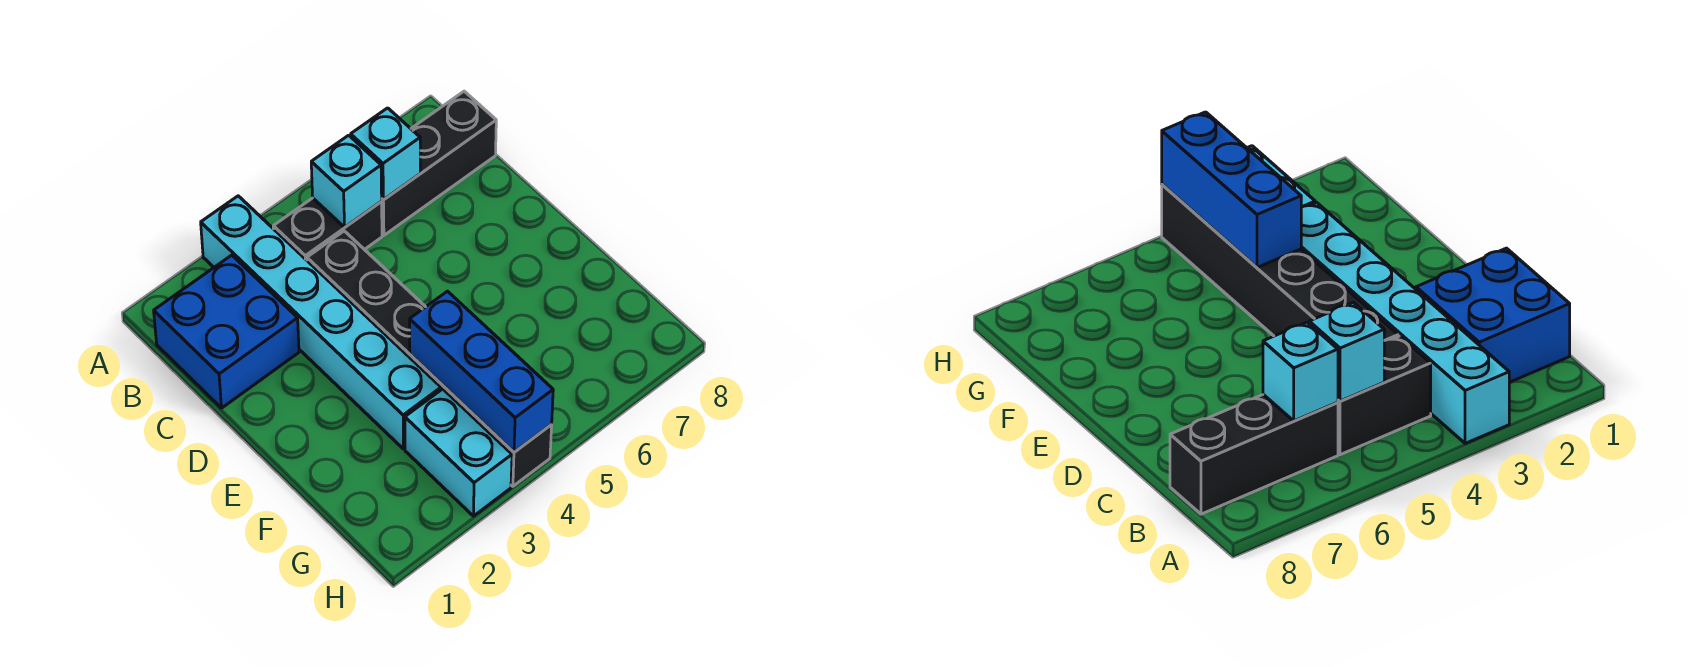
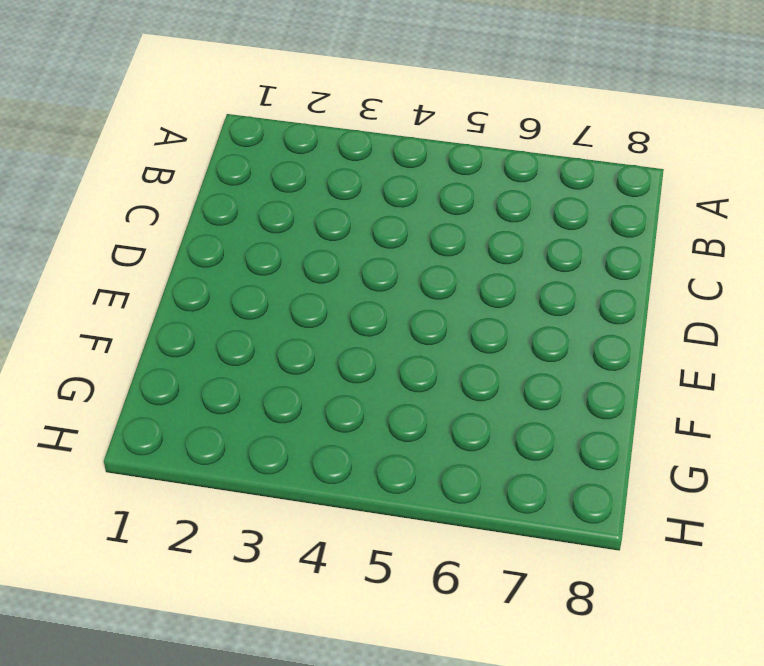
none -> cyan brick A3:F3 level 1
none -> blue brick B1:C2 level 1

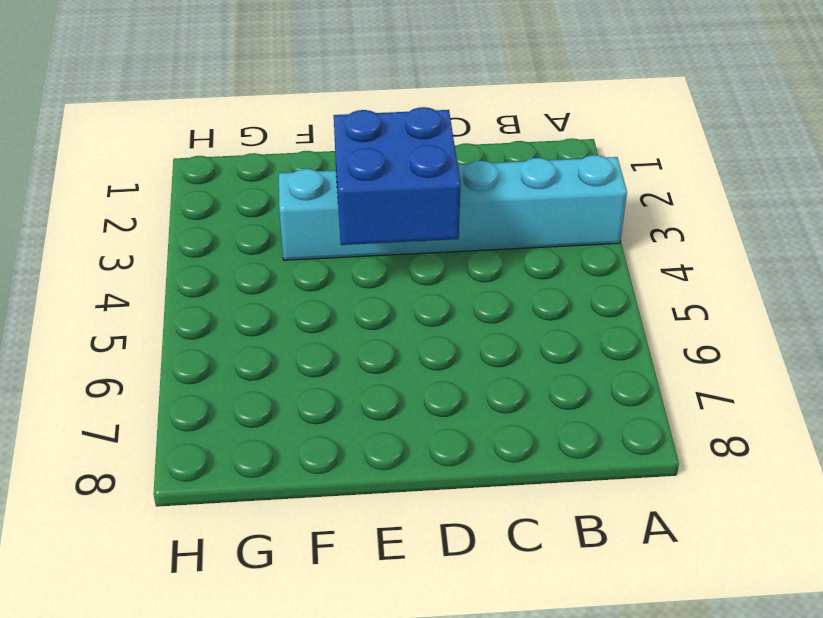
blue brick D3:E4 level 2 -> blue brick B1:C2 level 1
none -> black brick B4:B5 level 1
none -> black brick B6:B8 level 1

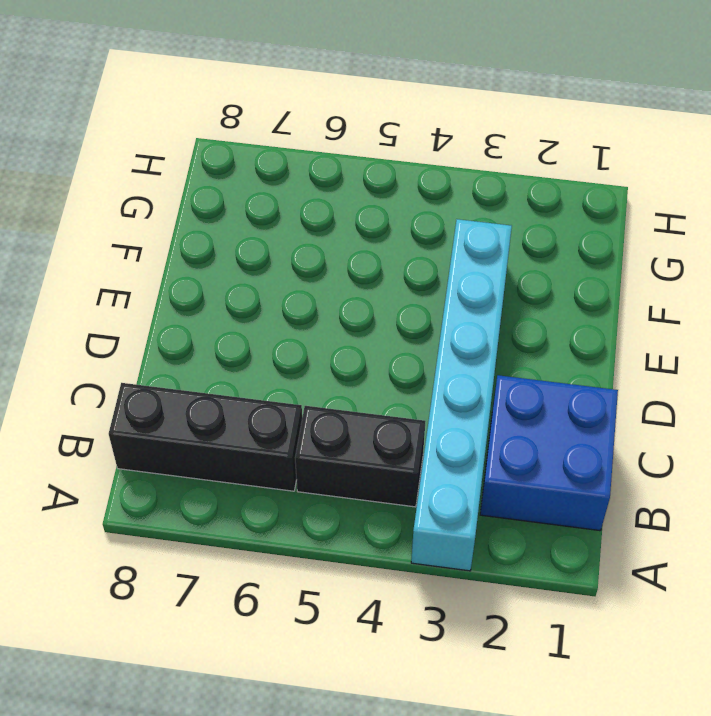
none -> black brick C4:H4 level 1
none -> cyan brick G3:H3 level 1

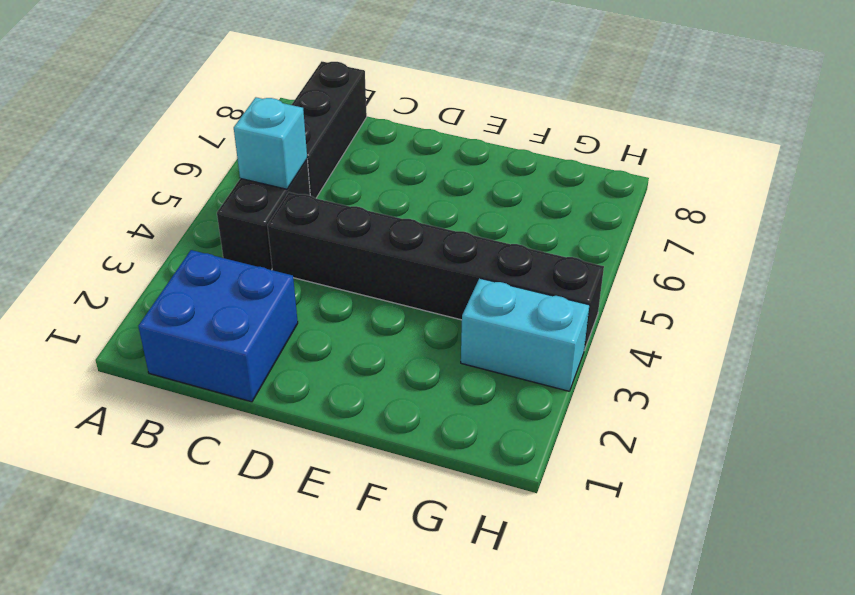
none -> cyan brick A3:F3 level 1
none -> cyan brick B6 level 2

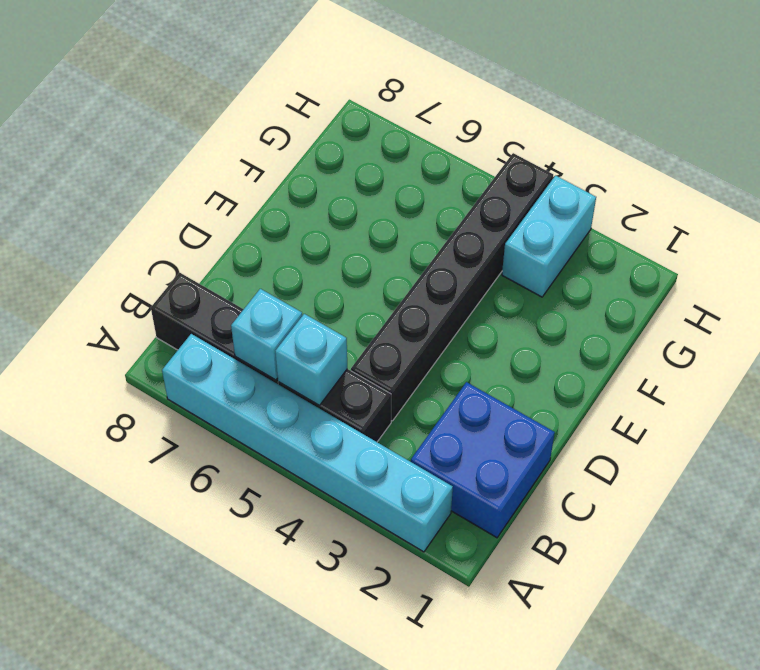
cyan brick A2:A7 level 1 -> cyan brick A3:F3 level 1
none -> blue brick F4:H4 level 2

